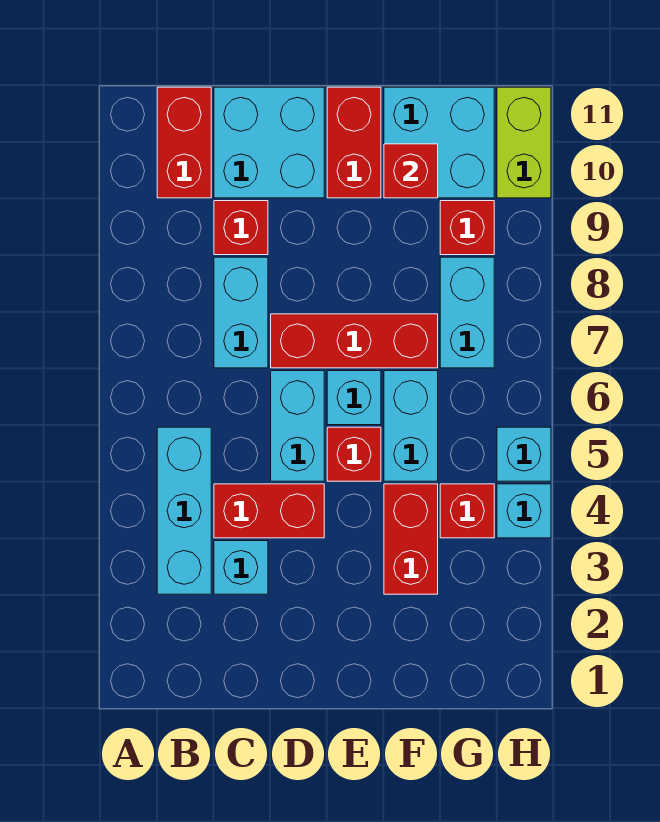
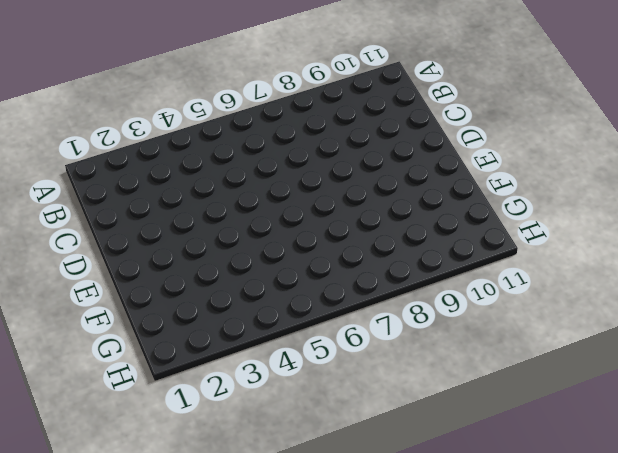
none -> cyan brick B3:B5 level 1
none -> red brick B10:B11 level 1
none -> cyan brick C3 level 1

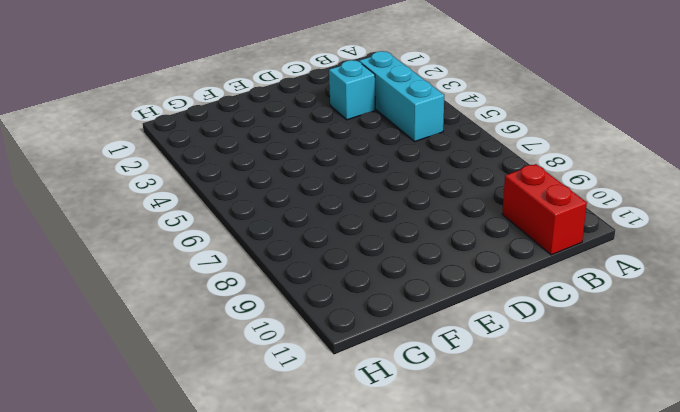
none -> red brick C4:D4 level 1
none -> cyan brick C7:C8 level 1
none -> red brick C9 level 1

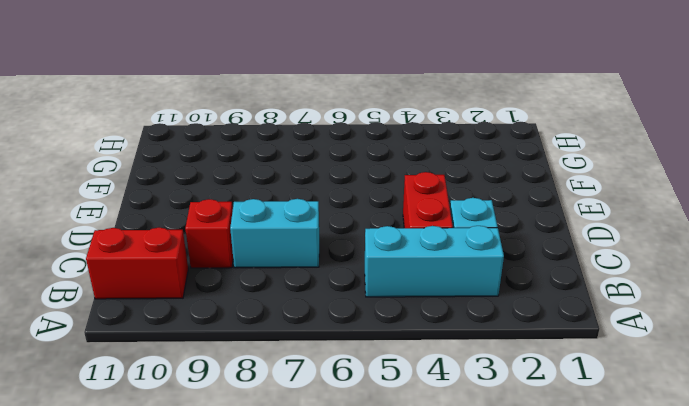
none -> cyan brick C10:D11 level 1
none -> cyan brick D5:D6 level 1
none -> red brick D7:F7 level 1

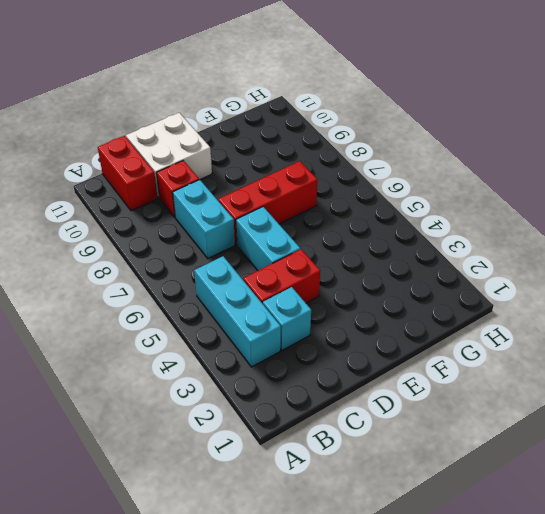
white brick C10:D11 level 1 -> cyan brick C10:D11 level 1
none -> red brick E5 level 1
none -> cyan brick E6 level 1
none -> red brick E10:E11 level 1

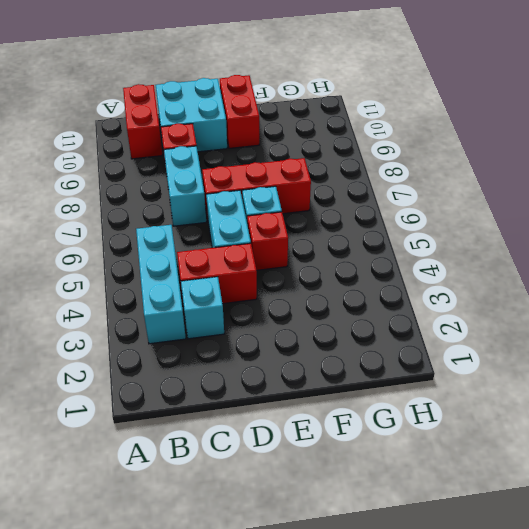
none -> red brick F3:F4 level 1
none -> cyan brick F5:F6 level 1
none -> cyan brick F10:G11 level 1

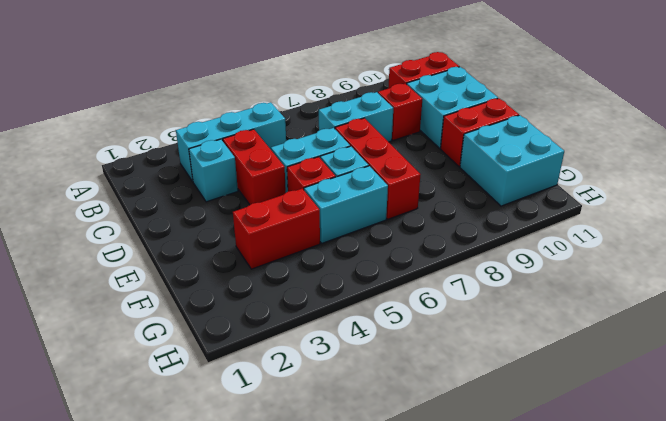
none -> red brick G4 level 1
none -> cyan brick G7:G8 level 1
none -> red brick G9 level 1

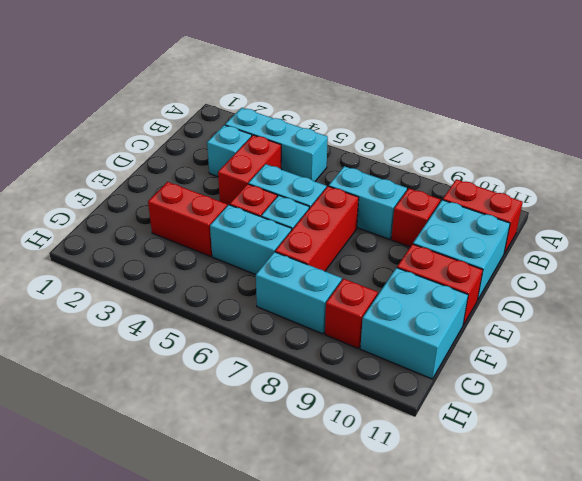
none -> red brick G4 level 1
none -> cyan brick H4 level 1
none -> cyan brick H5 level 1

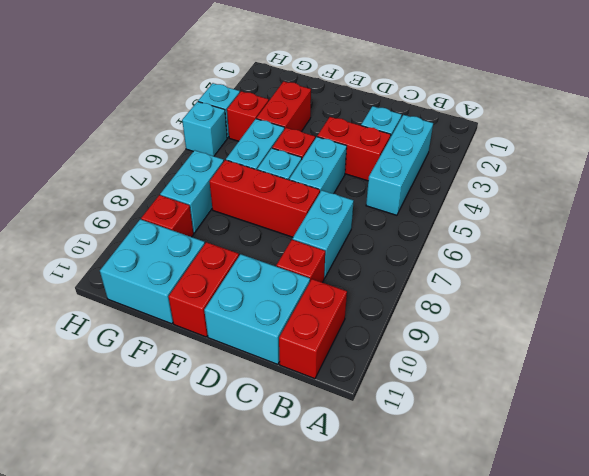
none -> lime brick H10:H11 level 1
none -> red brick F10 level 2

